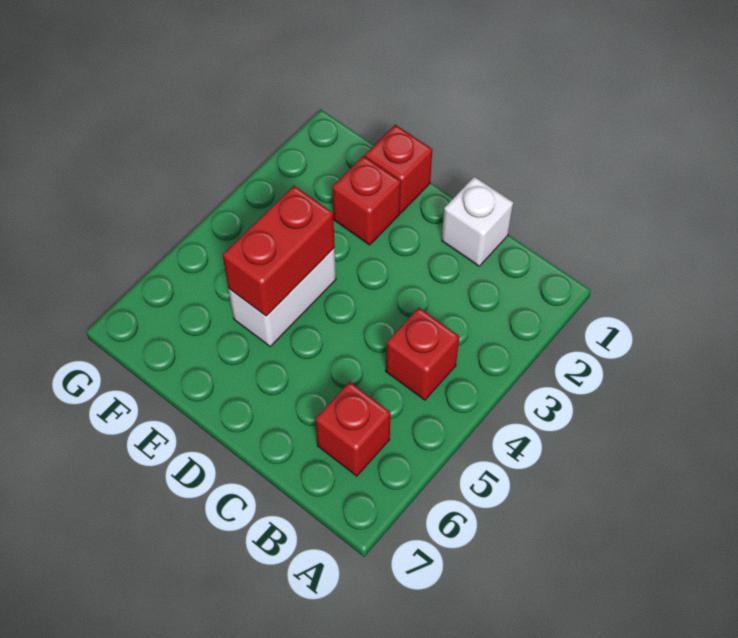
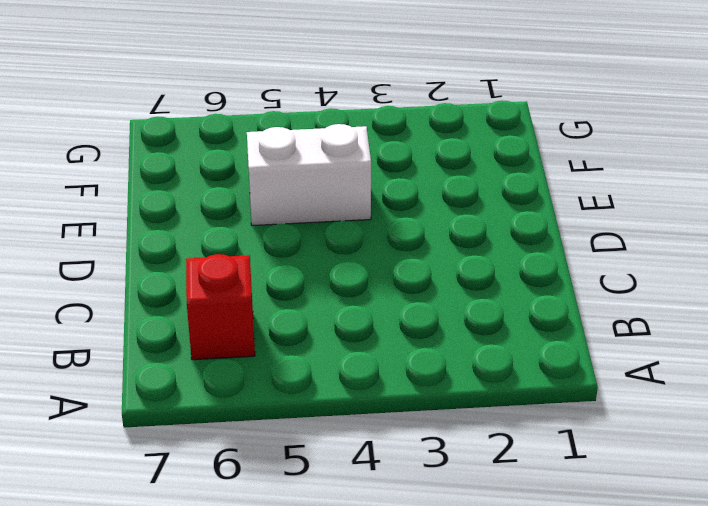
none -> red brick B4 level 1
none -> white brick C1 level 1

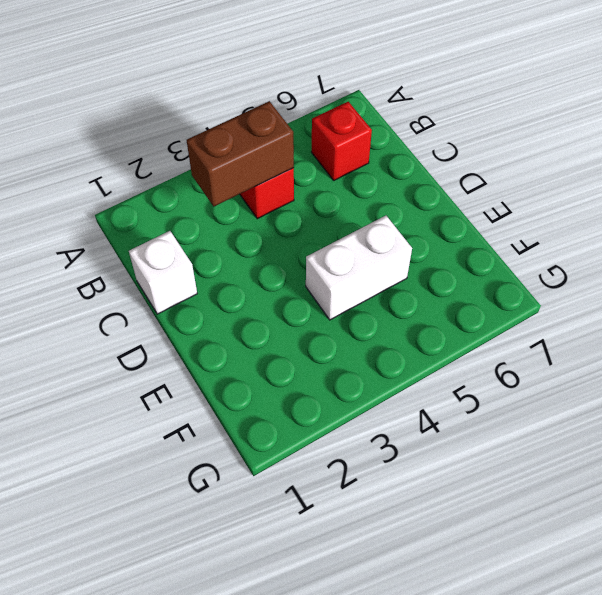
brown brick B3:B4 level 2 -> none
none -> red brick E1 level 1
none -> red brick E2 level 1

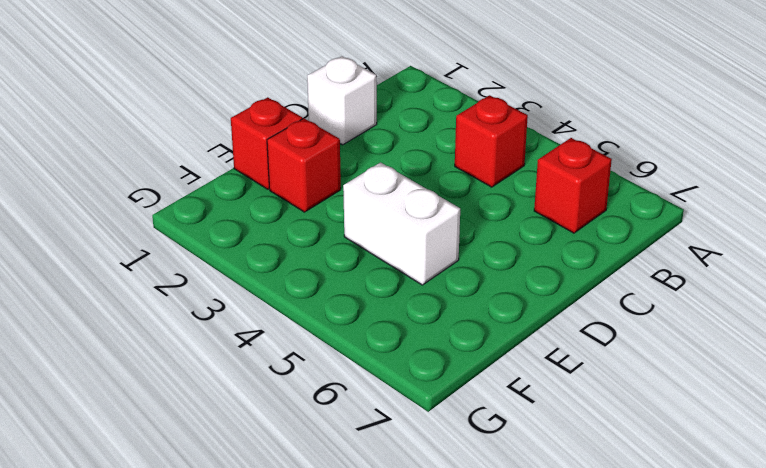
none -> red brick E4:E5 level 2

